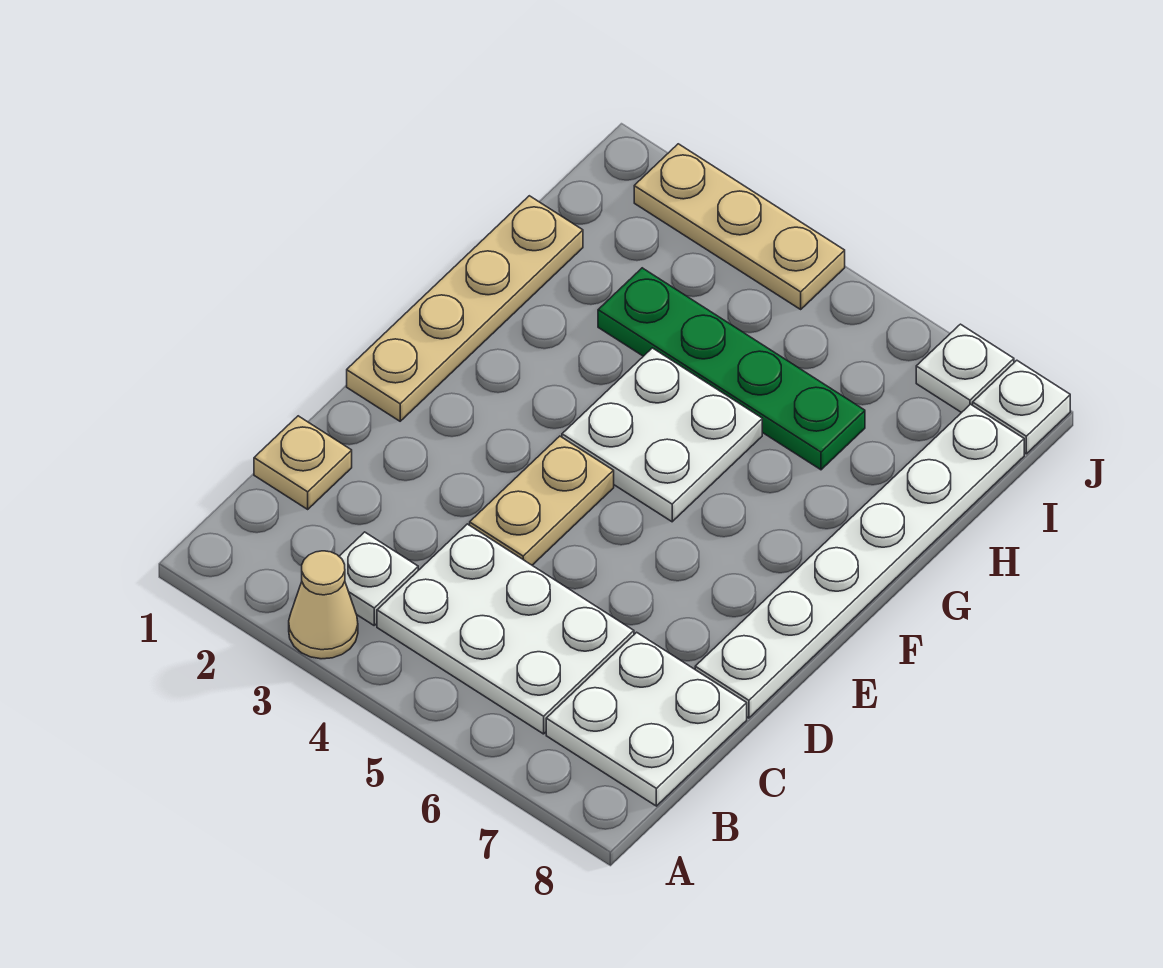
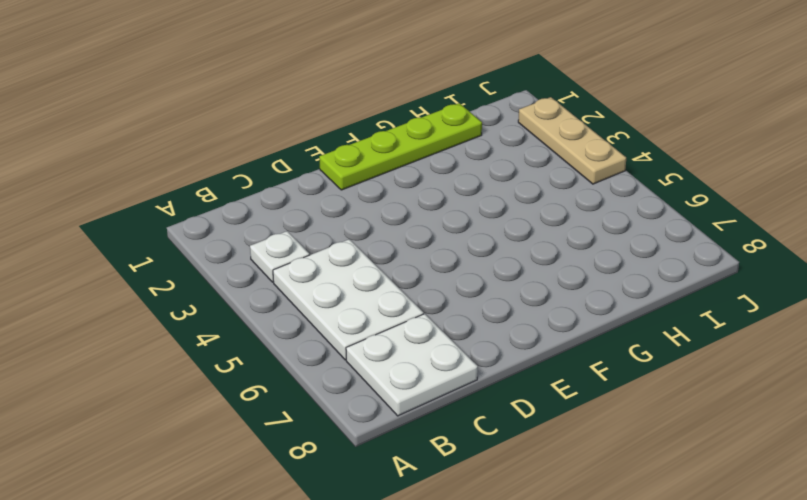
lime plate E1:H1 level 1 -> tan plate E1:H1 level 1
none -> tan cone A3 level 1
none -> tan plate C1 level 1
none -> tan plate D4:E4 level 1

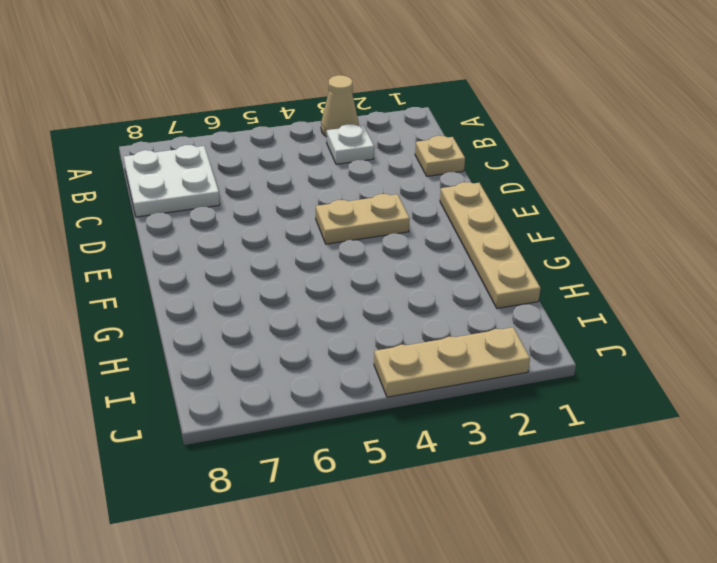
tan plate E3:E4 level 1 -> tan plate D4:E4 level 1
none -> white plate B4:C6 level 1
none -> white plate D8:I8 level 1
none -> white plate F4:G5 level 1

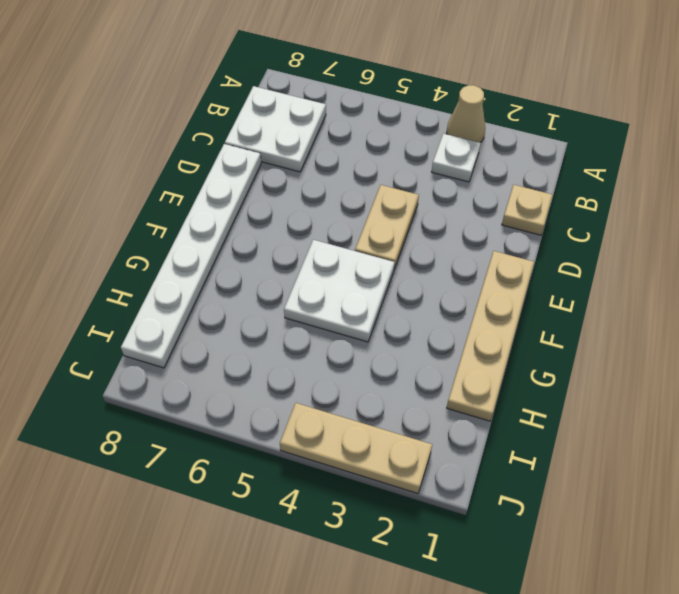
none -> white plate B4:C6 level 1
none -> green plate H3:H6 level 1
none -> white plate J7 level 1

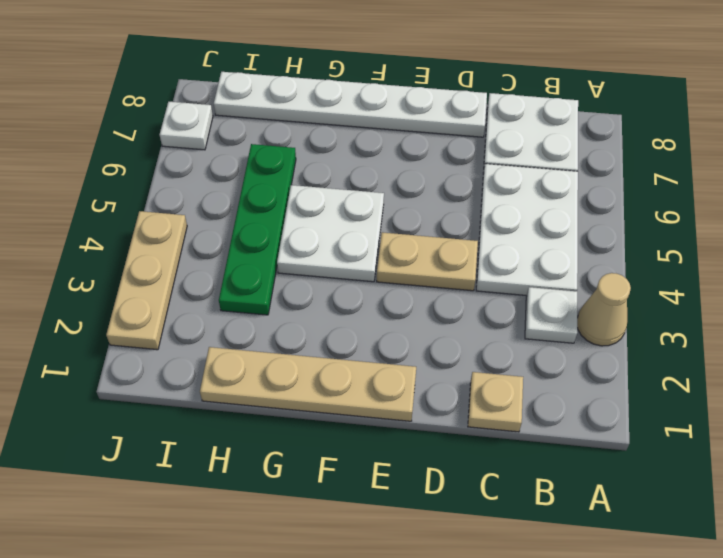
none -> white plate J8 level 1

